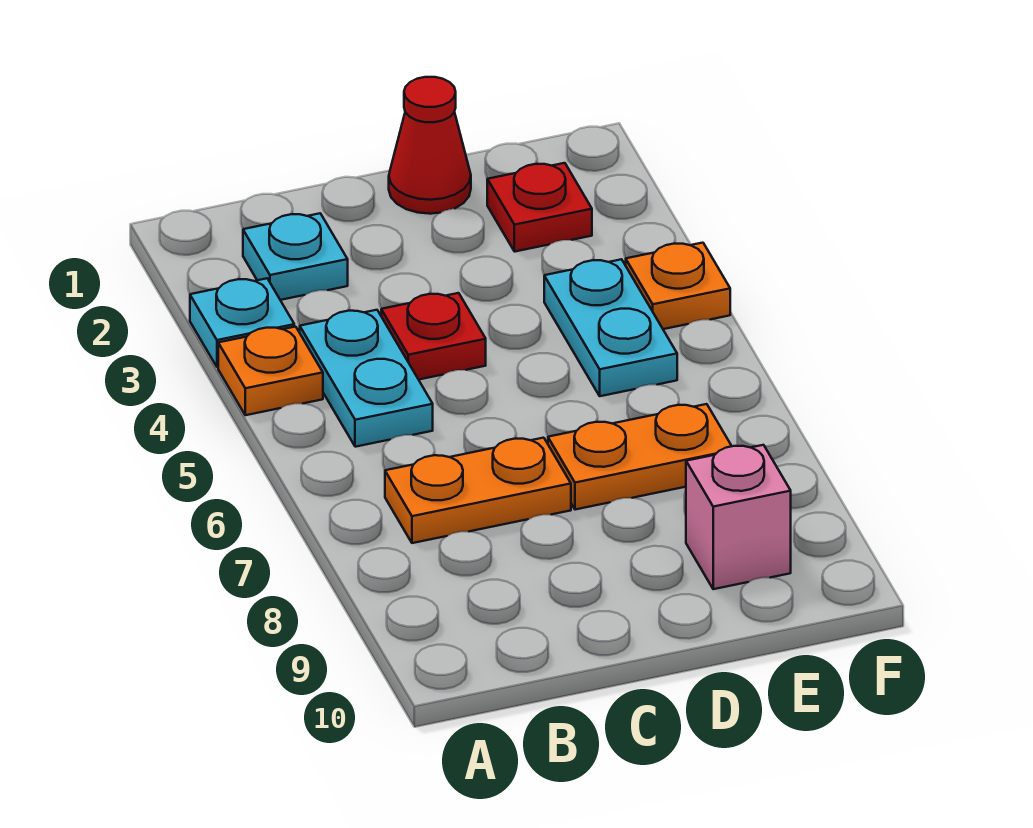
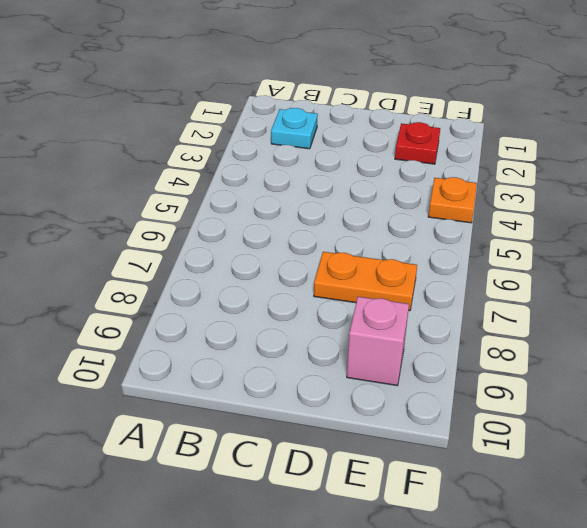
none -> cyan plate A3 level 1
none -> orange plate A4 level 1
none -> cyan plate B4:B5 level 1

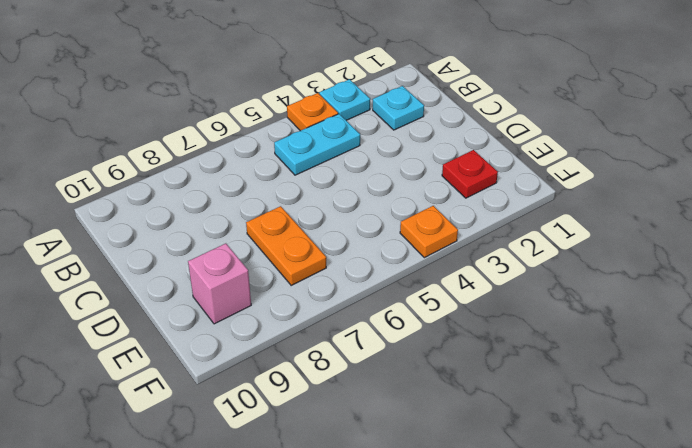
none -> orange plate B7:C7 level 1
none -> red plate C4 level 1
none -> red cone D1 level 1

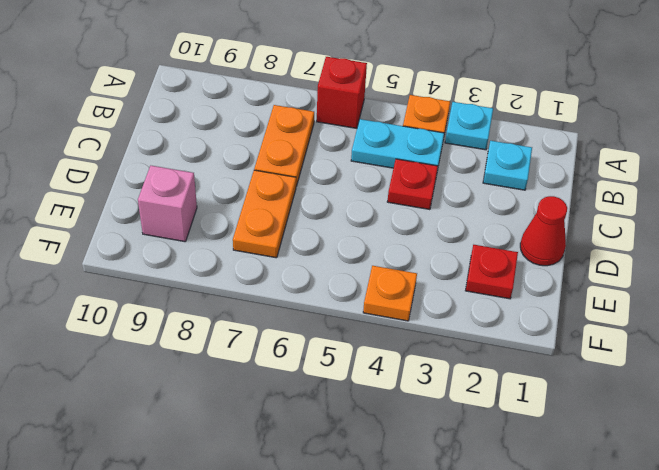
red brick A6 level 1 -> none
none -> cyan plate E4:E5 level 1

